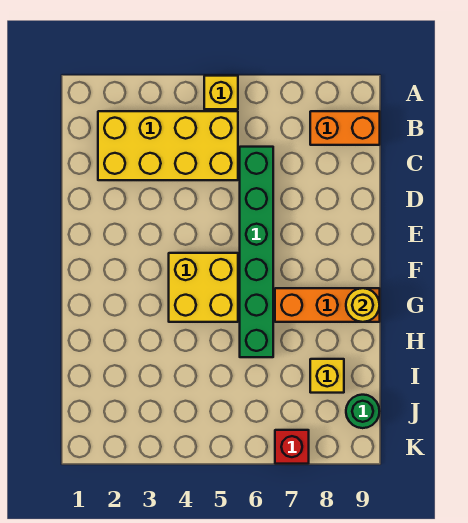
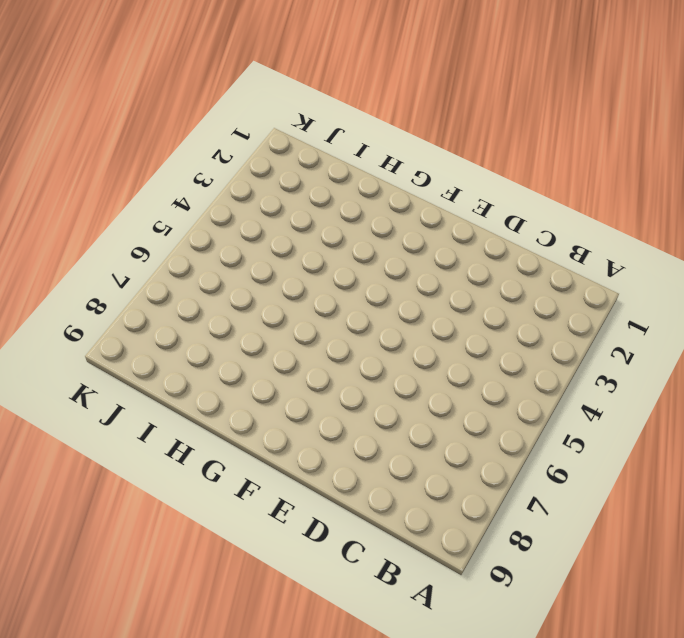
none -> yellow brick A5 level 1
none -> yellow brick B2:C5 level 1

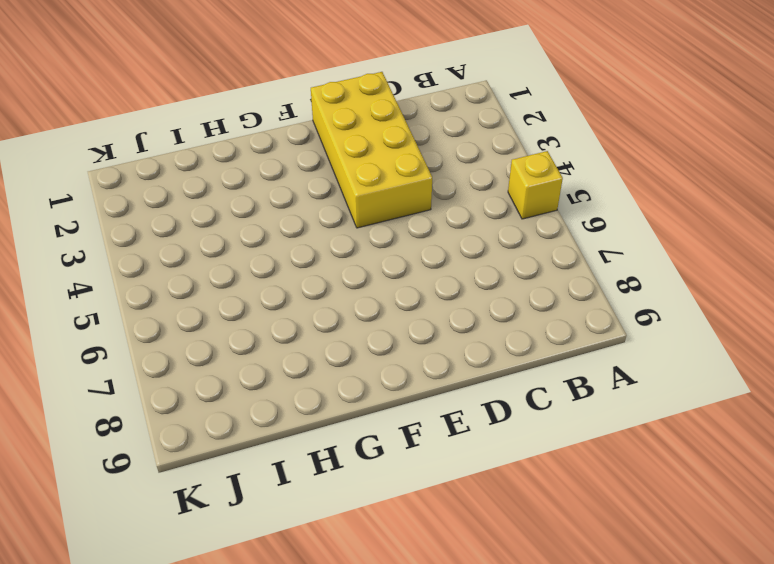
yellow brick D1:E4 level 1 -> yellow brick B2:C5 level 1
none -> orange brick B8:B9 level 1
none -> green brick C6:H6 level 1

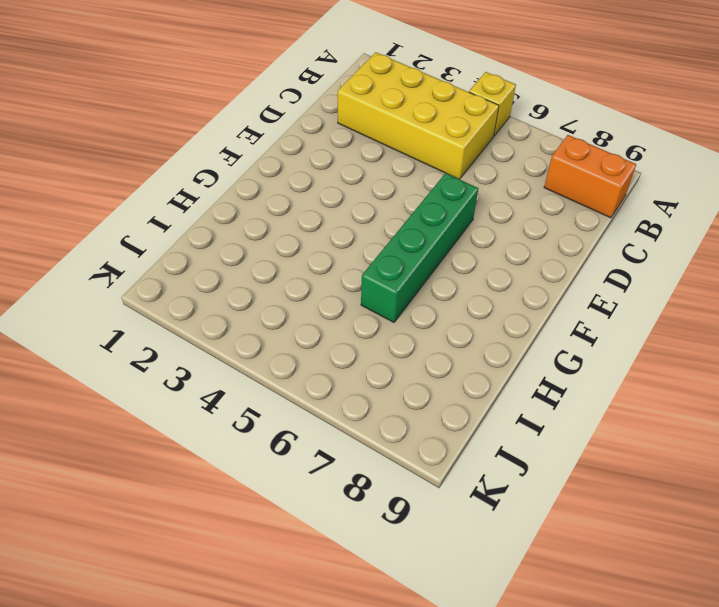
green brick E6:H6 level 1 -> green brick C6:H6 level 1
none -> yellow brick F4:G5 level 1
none -> orange brick G7:G9 level 1

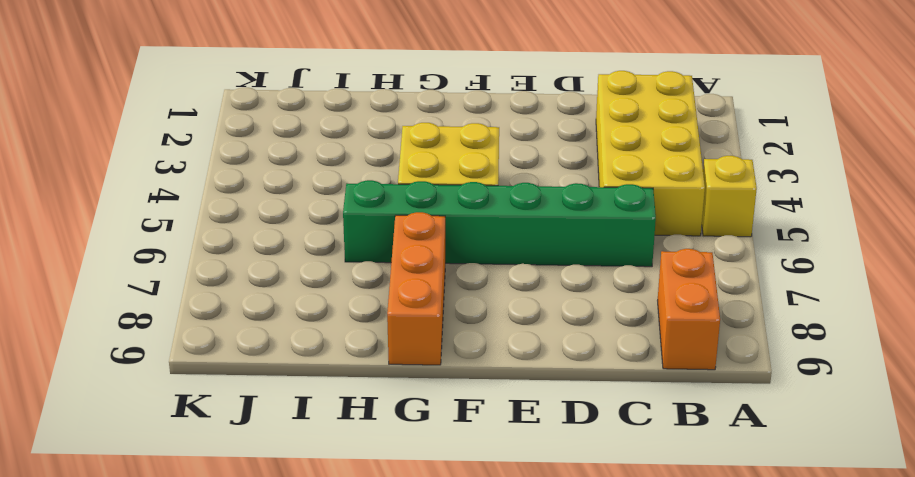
none -> yellow brick I8 level 1
none -> green round brick J9 level 1

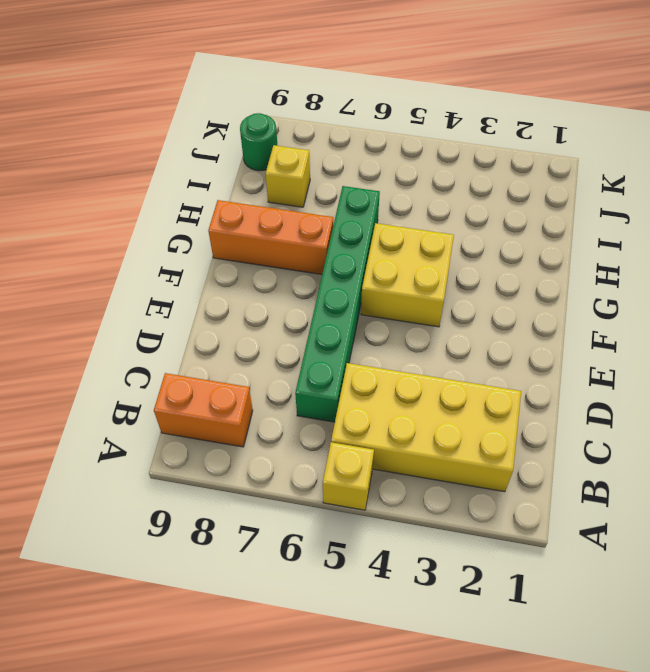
none -> red brick K7 level 1
none -> yellow round brick G9 level 2

